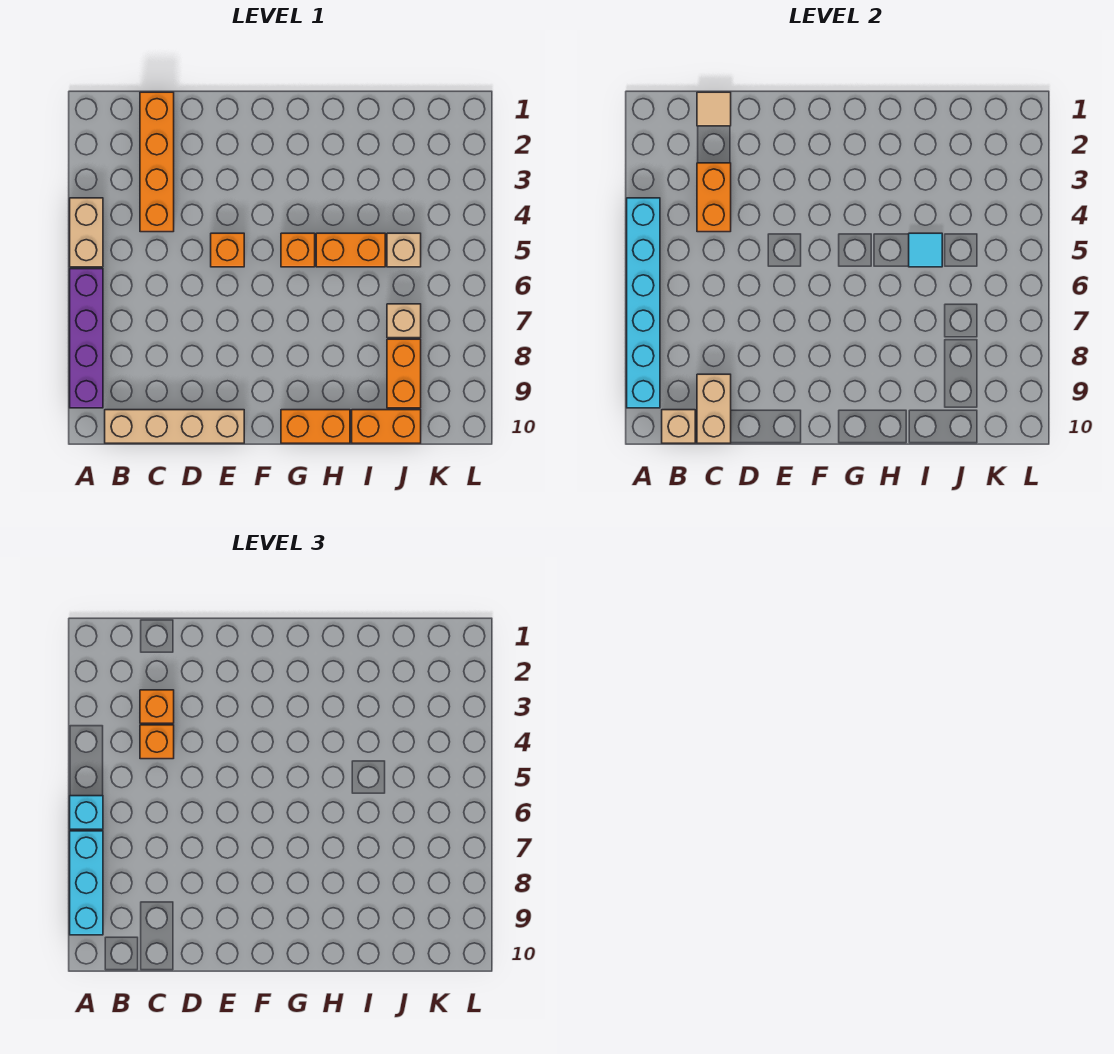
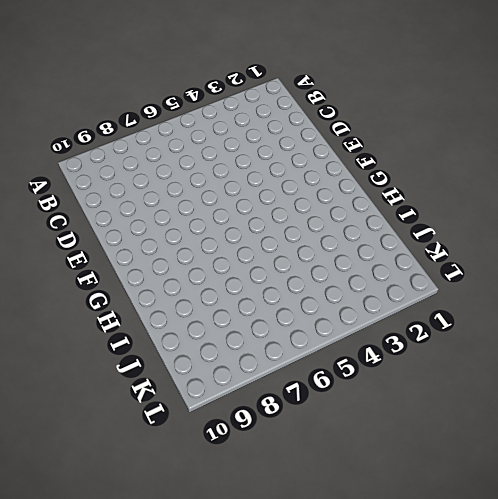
none -> tan brick A4:A5 level 1
none -> purple brick A6:A9 level 1
none -> tan brick B10:E10 level 1

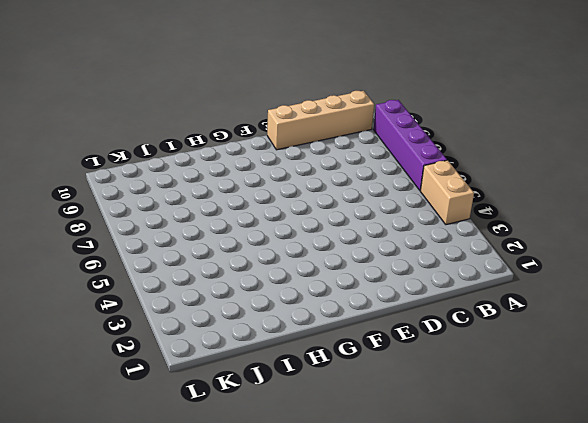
none -> orange brick C1:C4 level 1
none -> orange brick E5 level 1
none -> orange brick G5 level 1

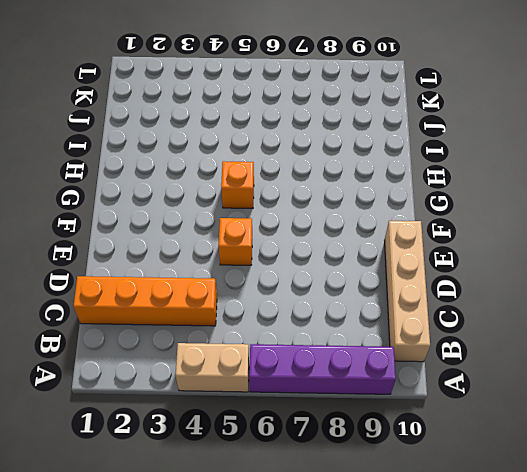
none -> orange brick G10:H10 level 1
none -> orange brick H5:I5 level 1
none -> orange brick I10:J10 level 1

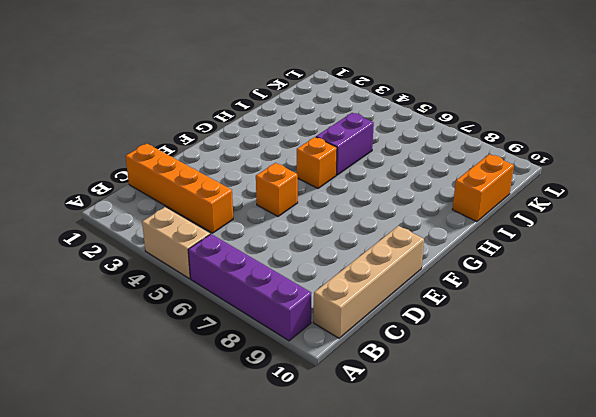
purple brick H5:I5 level 1 -> orange brick H5:I5 level 1
none -> orange brick G10:H10 level 1
none -> tan brick J5 level 1
none -> tan brick J7 level 1

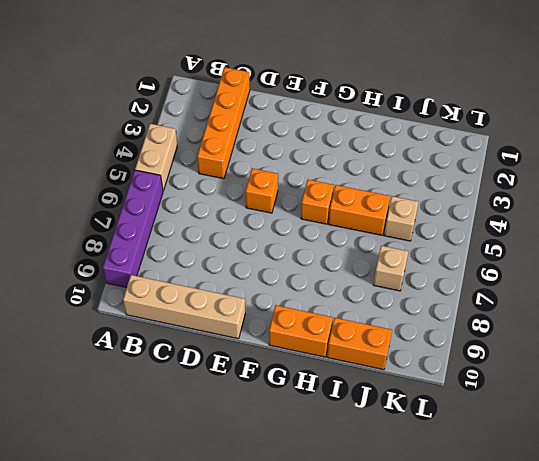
none -> orange brick J8:J9 level 1
none -> cyan brick A4:A9 level 2
none -> tan brick B10 level 2

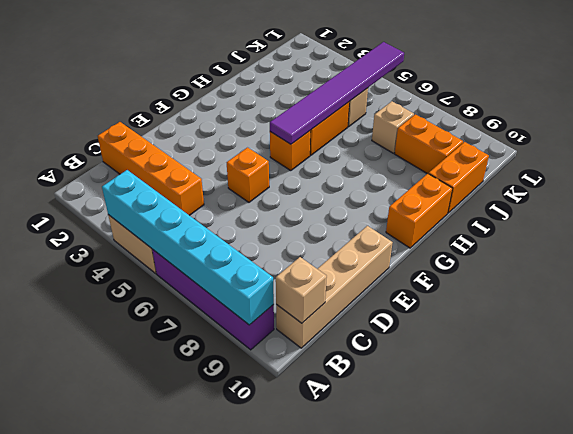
purple tile G5:L5 level 2 -> cyan tile I5 level 2
none -> tan tile C1 level 2
none -> orange brick C3:C4 level 2
none -> tan brick C9:C10 level 2

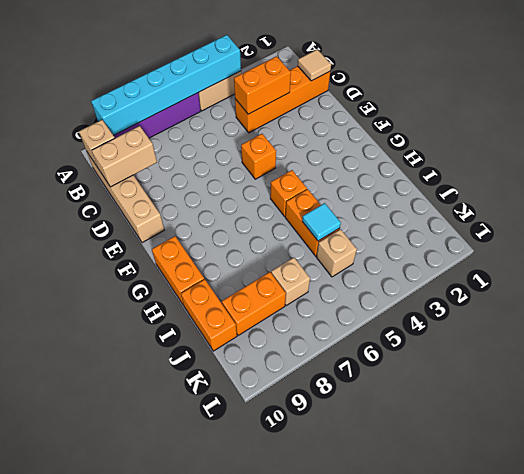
none -> cyan brick A6 level 3
none -> cyan brick A7:A9 level 3
none -> orange brick C3 level 3

